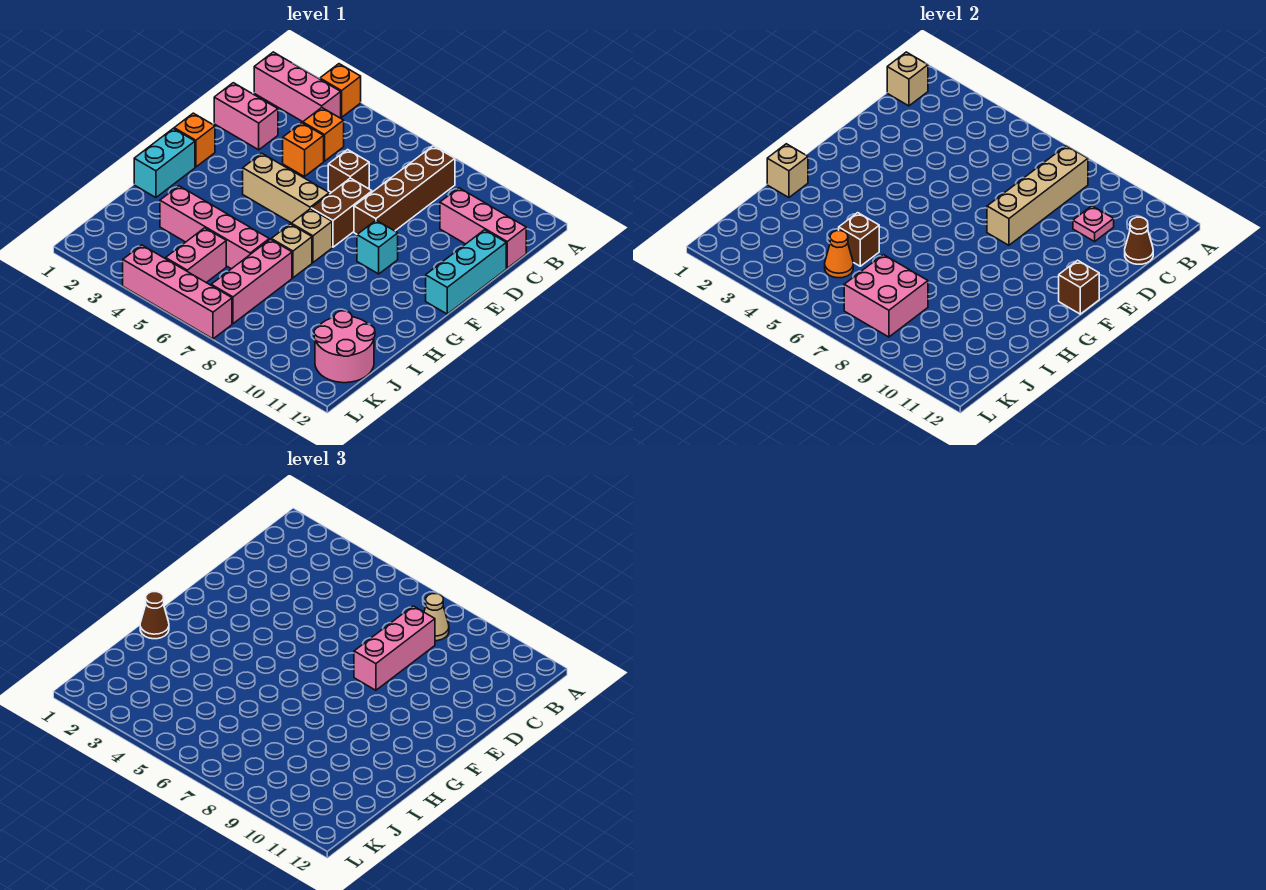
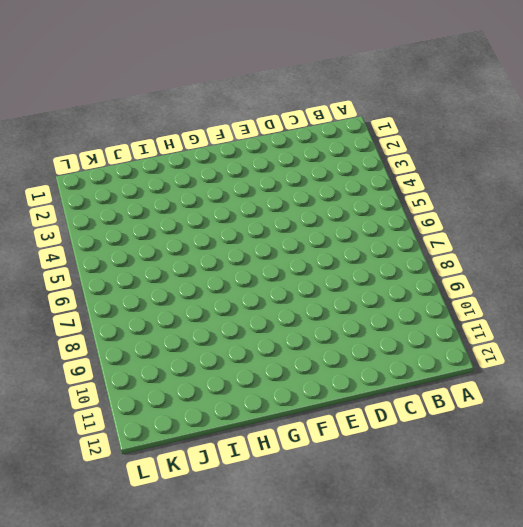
none -> orange brick A3 level 1
none -> pink brick B1:B3 level 1
none -> brown brick B8:E8 level 1
none -> orange brick C4 level 1

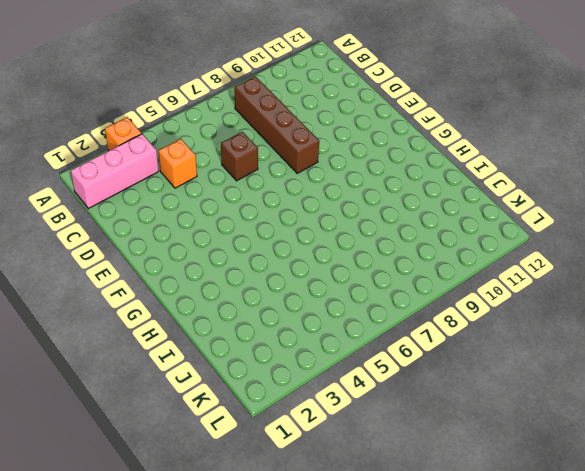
none -> pink brick C10:C12 level 1
none -> pink brick D1:D2 level 1
none -> orange brick D4 level 1
none -> cyan brick D12:F12 level 1

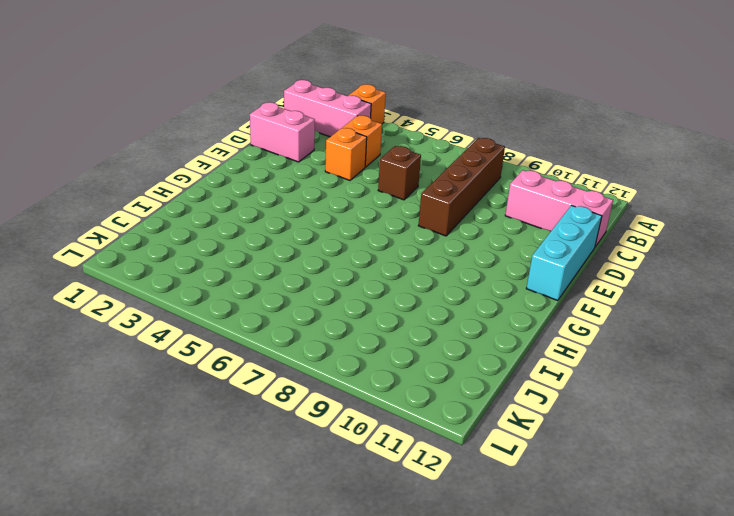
none -> brown brick E7:F7 level 1
none -> orange brick F1 level 1
none -> tan brick F4:F6 level 1
none -> cyan brick F9 level 1

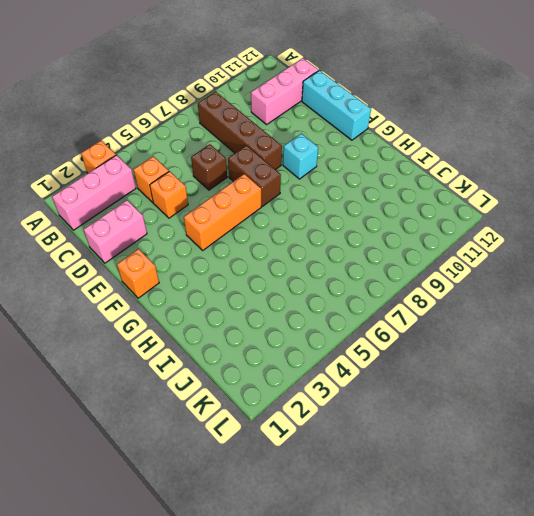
orange brick F4:F6 level 1 -> tan brick F4:F6 level 1
none -> cyan brick G1:H1 level 1
none -> tan brick G7 level 1
none -> tan brick H7 level 1
none -> pink brick I3:I6 level 1

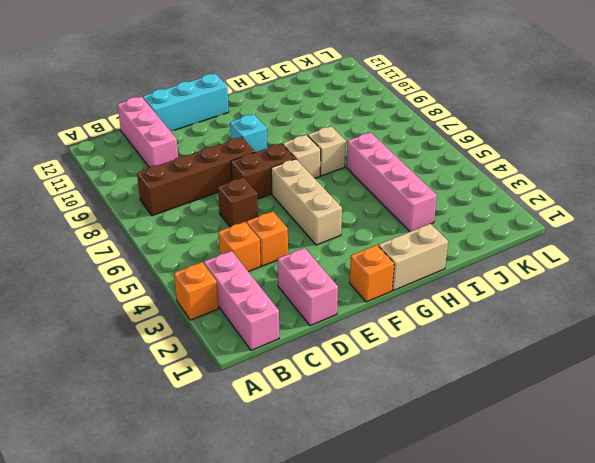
tan brick G1:H1 level 1 -> cyan brick G1:H1 level 1
none -> pink brick I7:K7 level 1
none -> pink brick J5:K5 level 1
none -> pink round brick J11:K12 level 1
none -> pink brick L4:L7 level 1

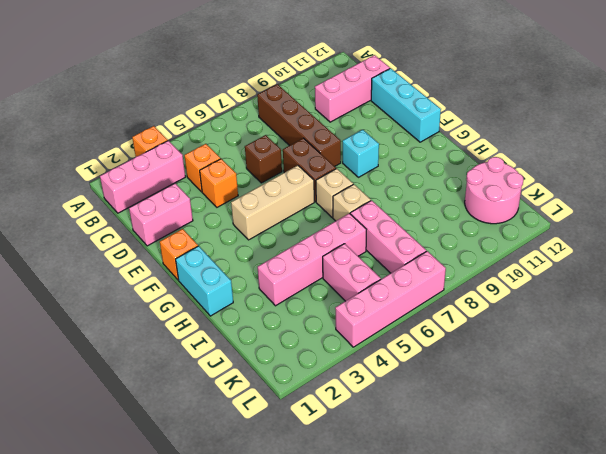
none -> tan brick B1 level 2
none -> tan brick B8:E8 level 2
none -> pink plate C10 level 2
none -> brown cone C12 level 2

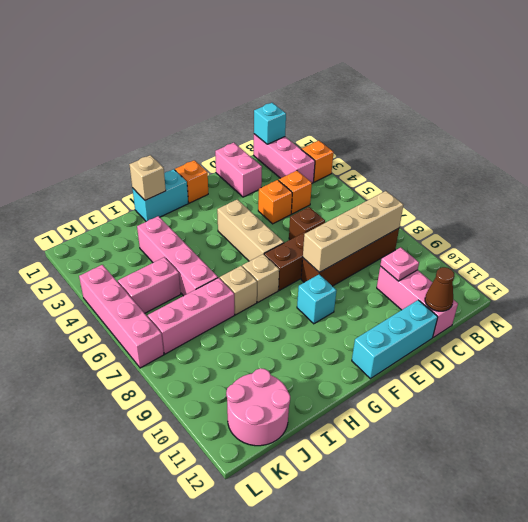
cyan brick B1 level 2 -> tan brick B1 level 2
none -> brown brick F12 level 2
none -> brown brick I5 level 2
none -> orange cone J5 level 2
none -> pink brick J7:K8 level 2

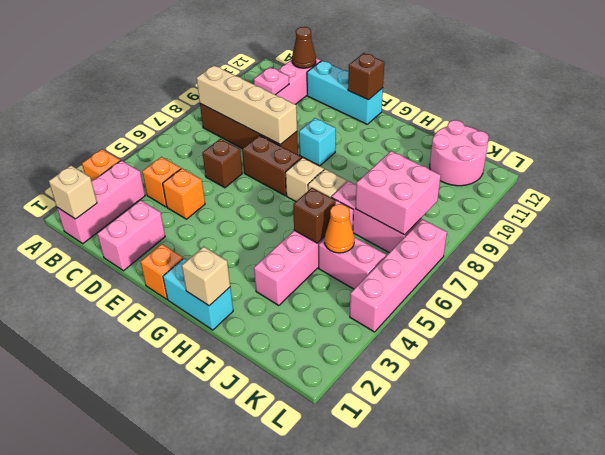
none -> tan brick F4:F6 level 1
none -> tan cone B8 level 3
none -> pink brick C8:E8 level 3
none -> brown cone H1 level 3

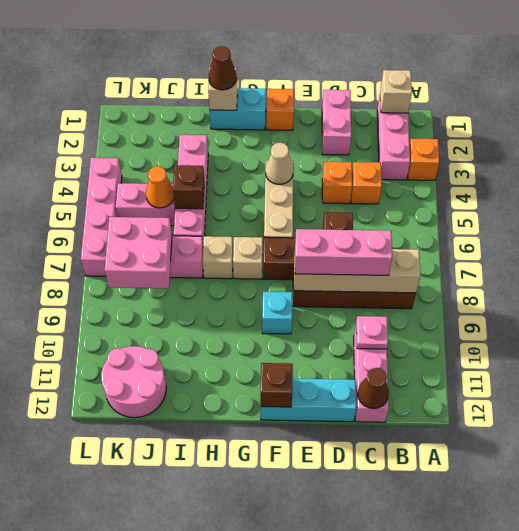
tan cone F4 level 2 -> tan cone B8 level 3

